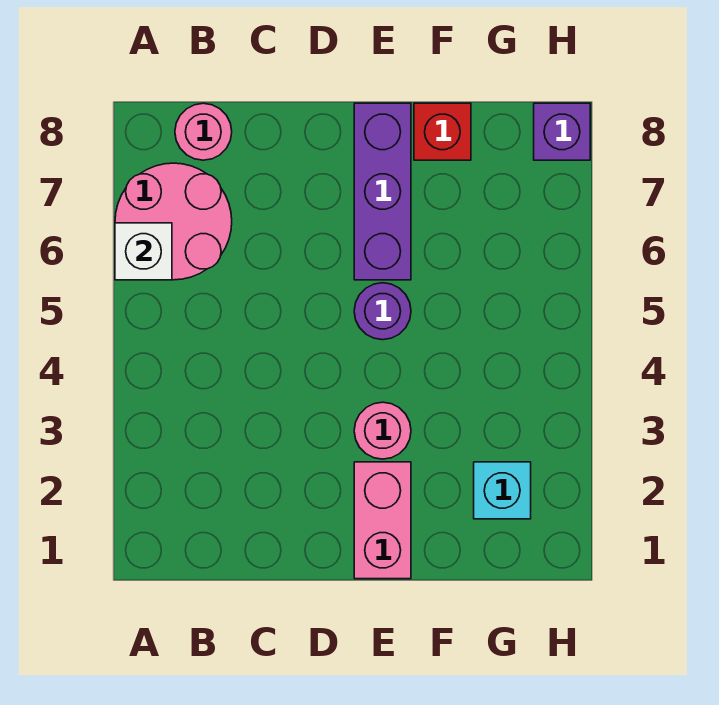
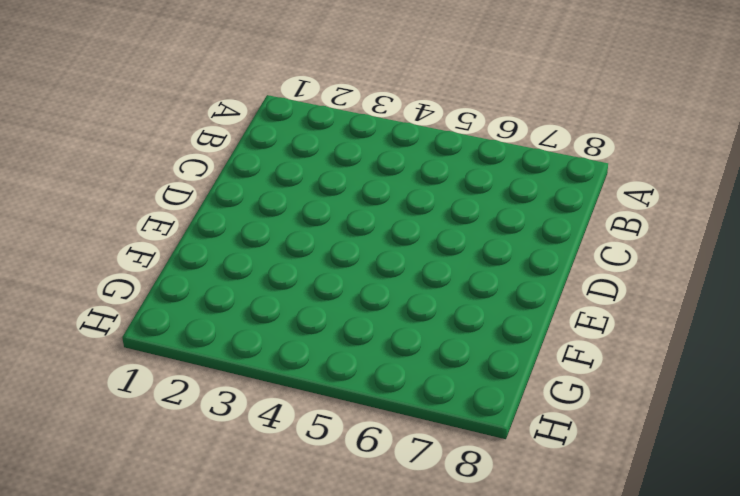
none -> pink round brick A6:B7 level 1
none -> pink round brick B8 level 1

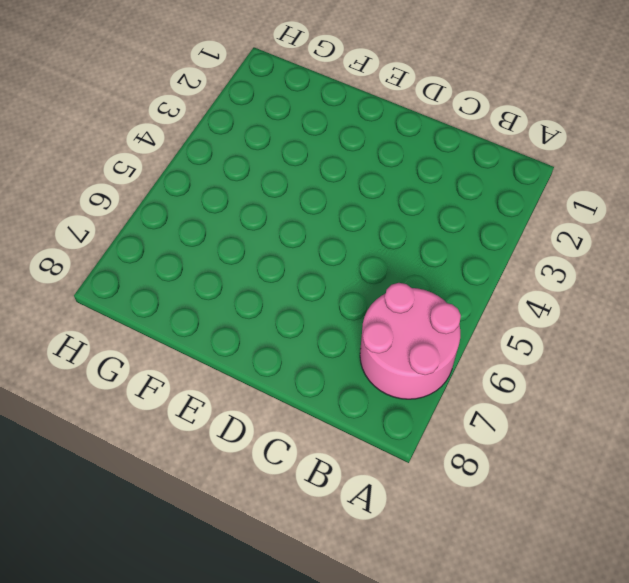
none -> pink round brick B8 level 1
none -> pink brick E1:E2 level 1

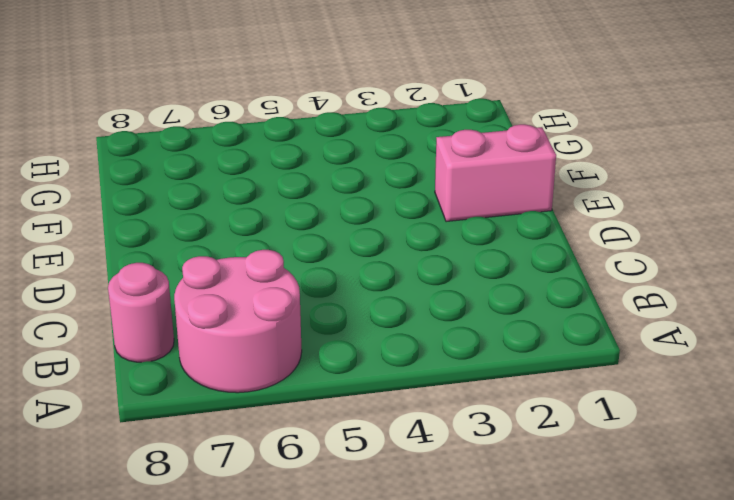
none -> pink round brick E3 level 1
none -> purple round brick E5 level 1

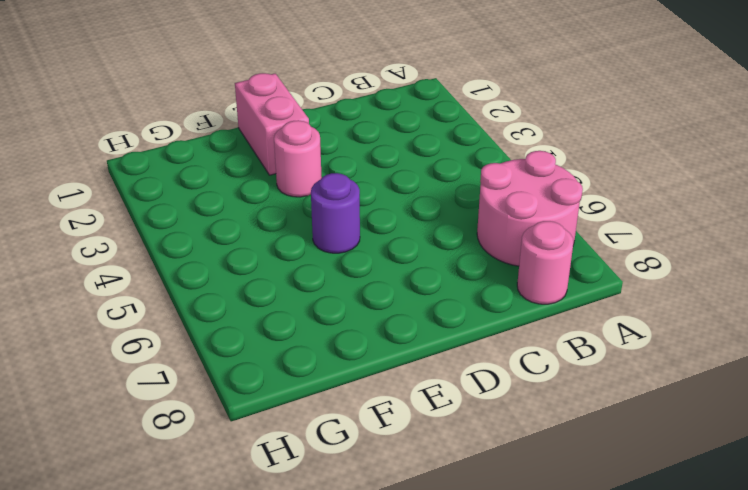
none -> purple brick E6:E8 level 1
none -> red brick F8 level 1

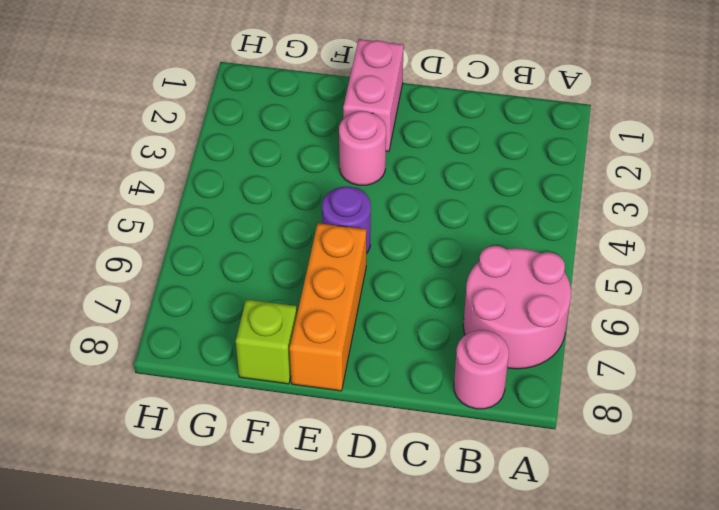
orange brick E6:E8 level 1 -> purple brick E6:E8 level 1
lime brick F8 level 1 -> red brick F8 level 1
none -> cyan brick G2 level 1
none -> purple brick H8 level 1

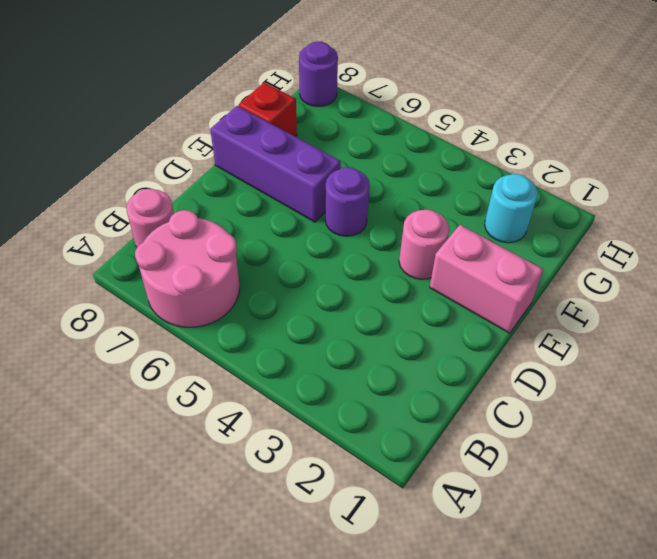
cyan round brick G2 level 1 -> cyan brick G2 level 1
purple round brick H8 level 1 -> purple brick H8 level 1
none -> white brick A6 level 2

